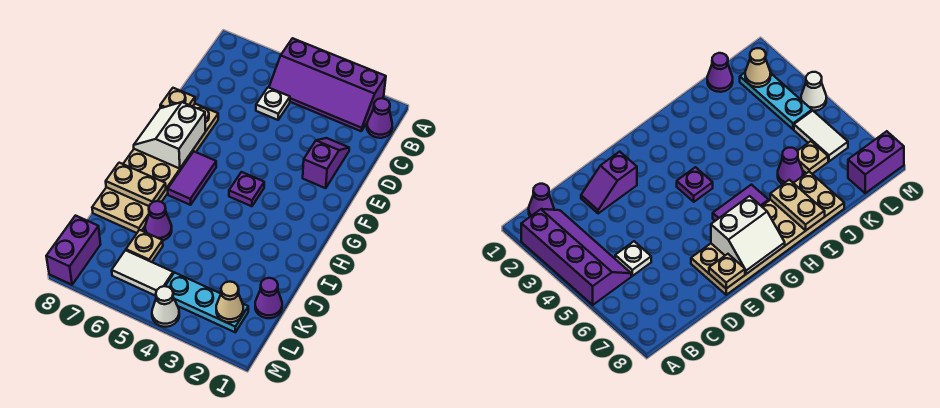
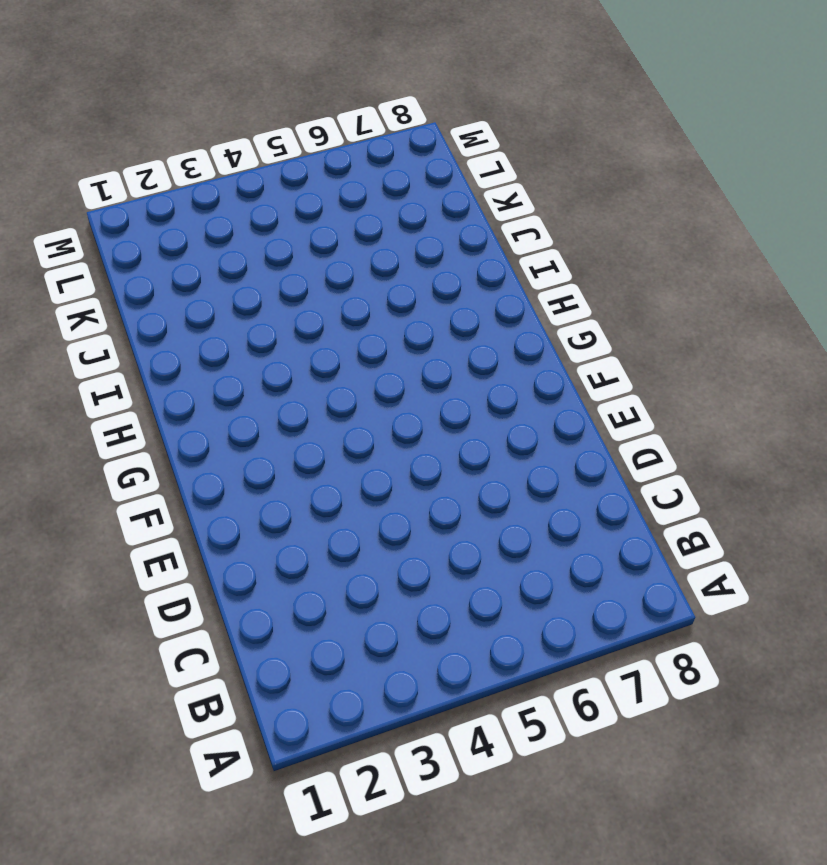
none -> purple slope A2:B5 level 1 top A
none -> purple cone B1 level 1
none -> white plate C5 level 1

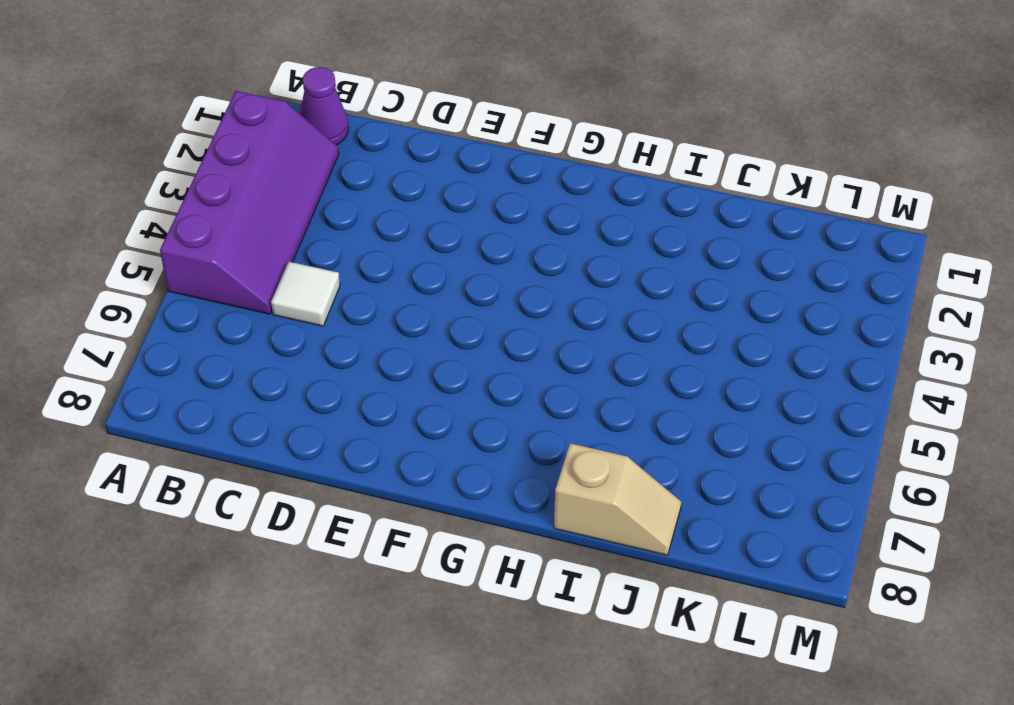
white tile C5 level 1 -> white plate C5 level 1
tan slope I8:J8 level 1 top I -> tan plate E7:J8 level 1
none -> purple slope D2:E2 level 1 top E
none -> purple plate G4 level 1
none -> purple tile G6:H6 level 1

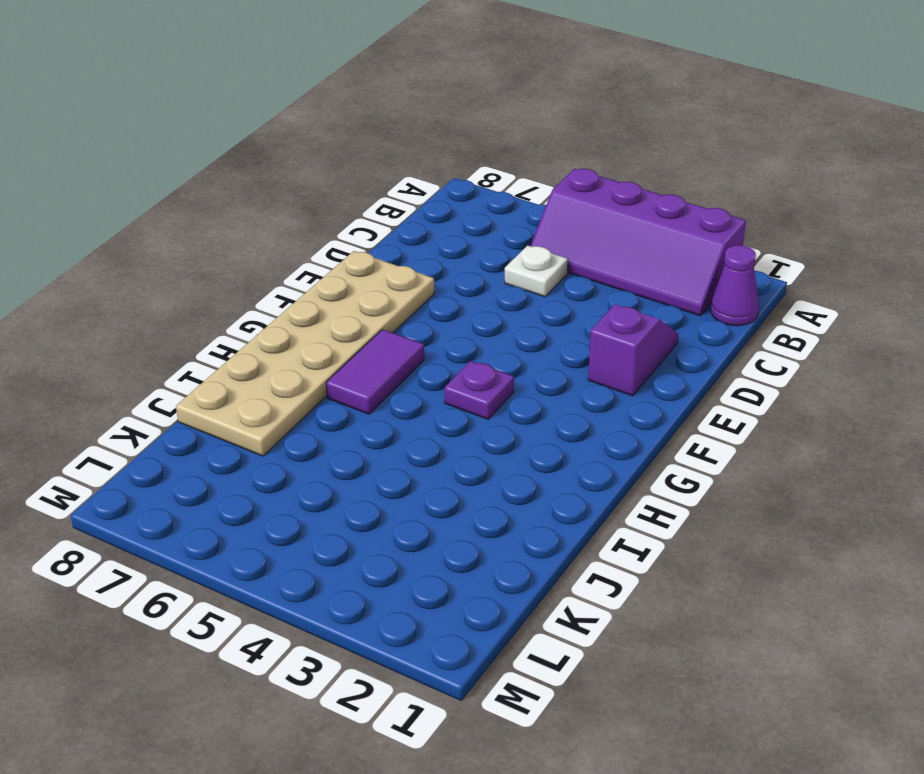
none -> purple cone J6 level 1
none -> purple cone K1 level 1
none -> tan plate K6 level 1

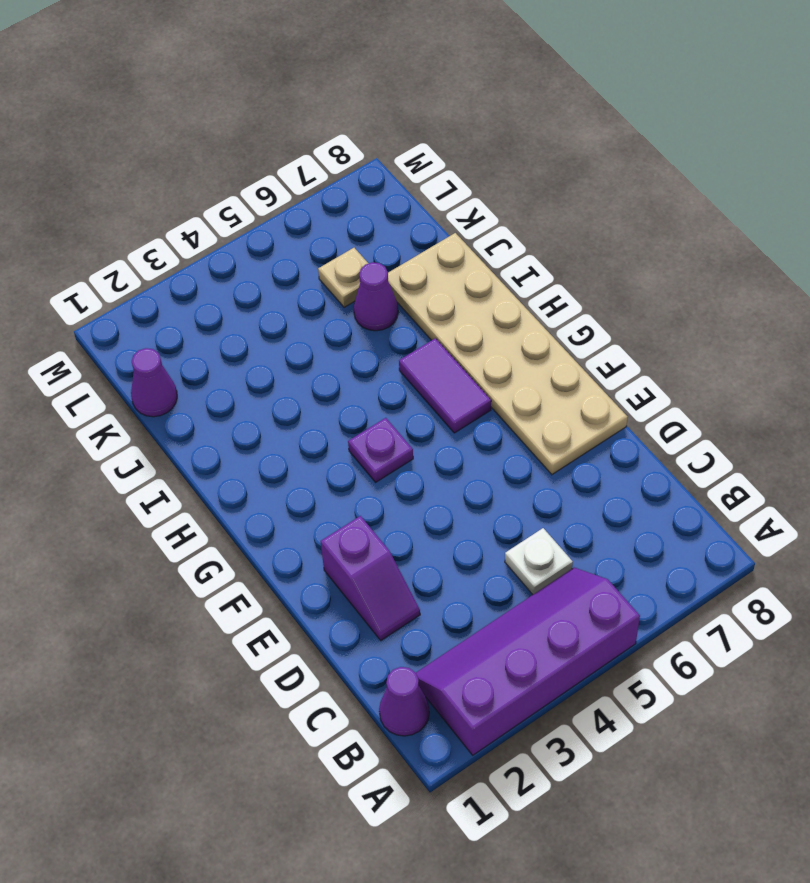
none -> cyan plate L2:L4 level 1
none -> white tile L5:L6 level 1
none -> purple brick L8:M8 level 1

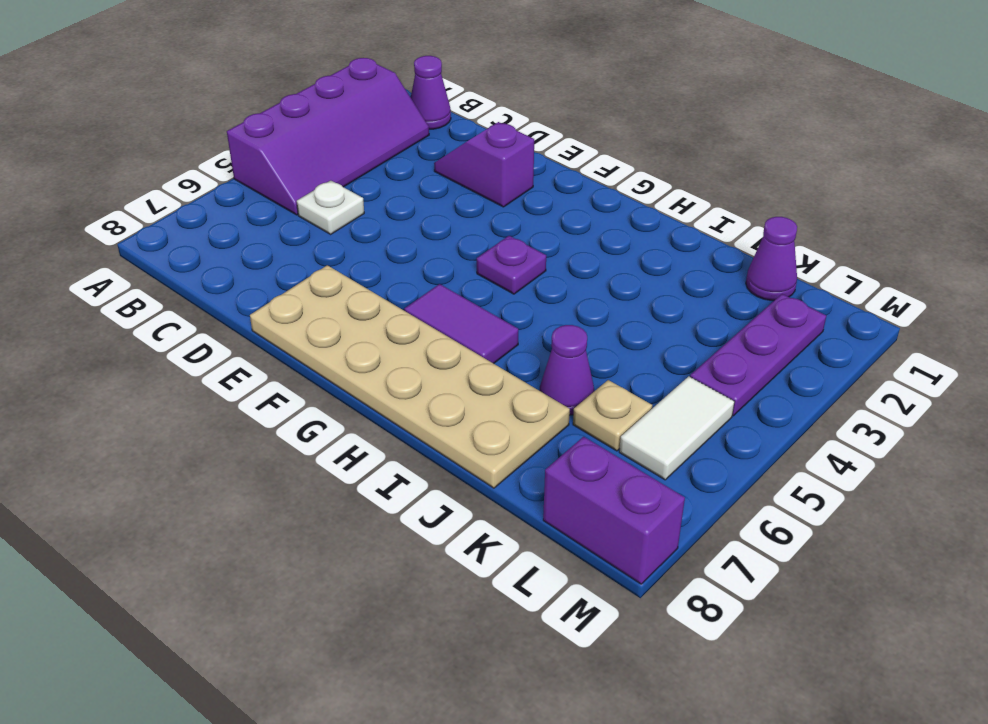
purple plate L2:L4 level 1 -> cyan plate L2:L4 level 1
none -> white cone M4 level 1
none -> tan plate E8 level 2
none -> white slope F7:G8 level 2 top 7

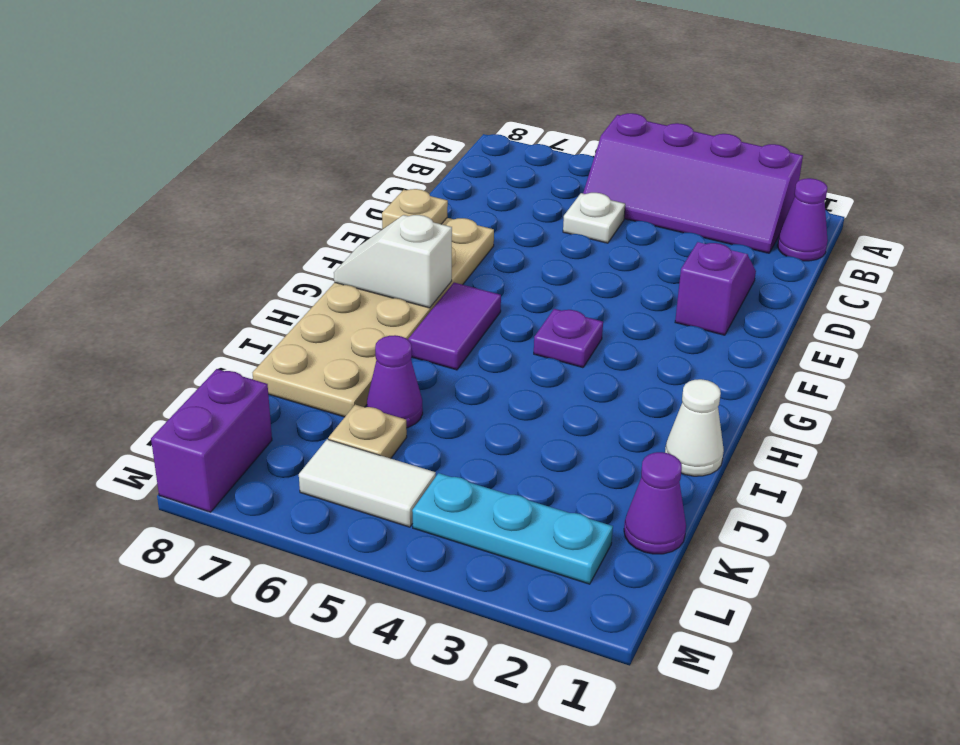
white slope G7:G8 level 2 top 7 -> white slope F7:G8 level 2 top 7
white cone I1 level 1 -> white cone M4 level 1
none -> tan plate I7:I8 level 2
none -> tan cone L2 level 2

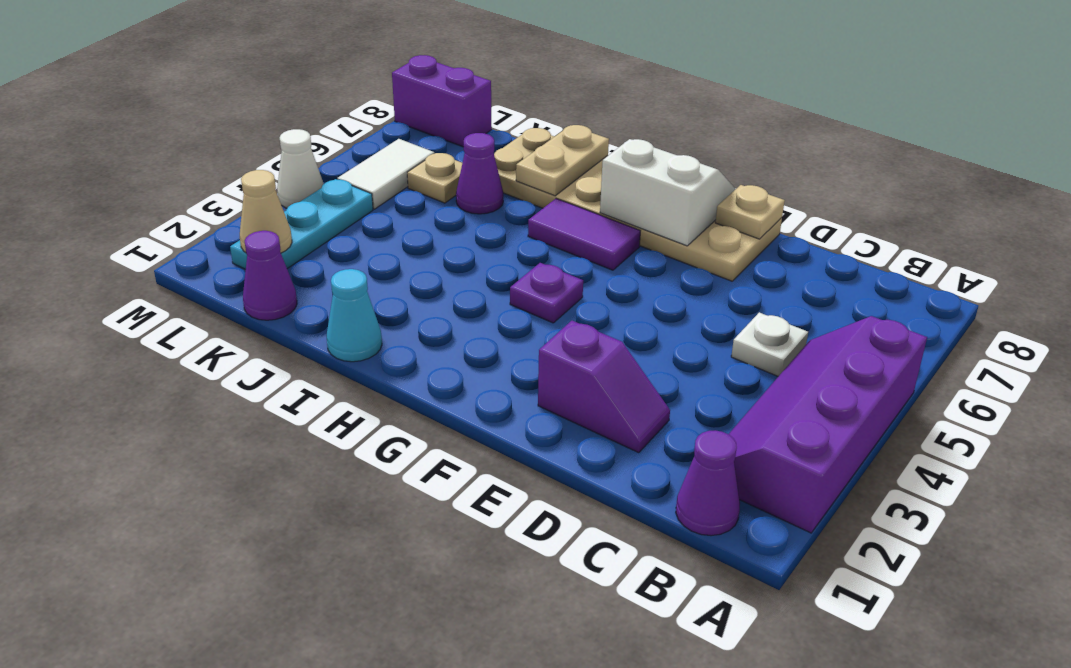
cyan cone I1 level 1 -> none

